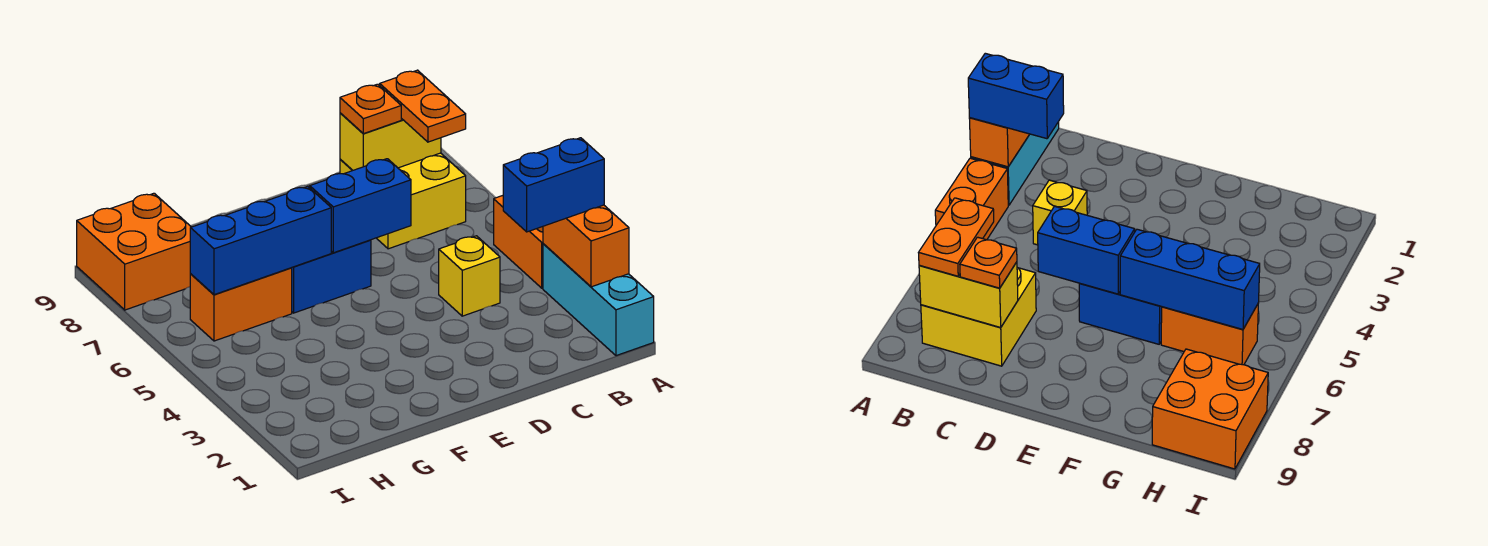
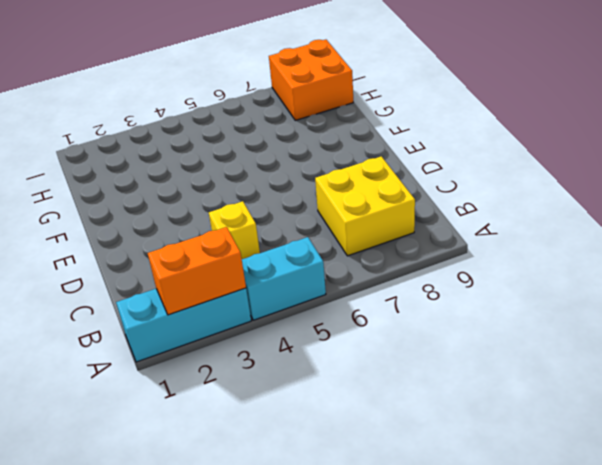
cyan brick A4:A5 level 1 -> orange brick A4:A5 level 1
none -> blue brick E6:F6 level 1
none -> orange brick G6:H6 level 1
none -> yellow brick B8:C8 level 2

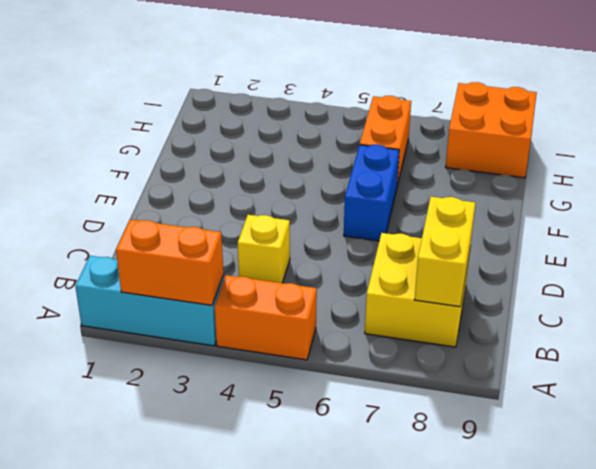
none -> blue brick D6:E6 level 2
none -> blue brick F6:H6 level 2
none -> blue brick A3:B3 level 3

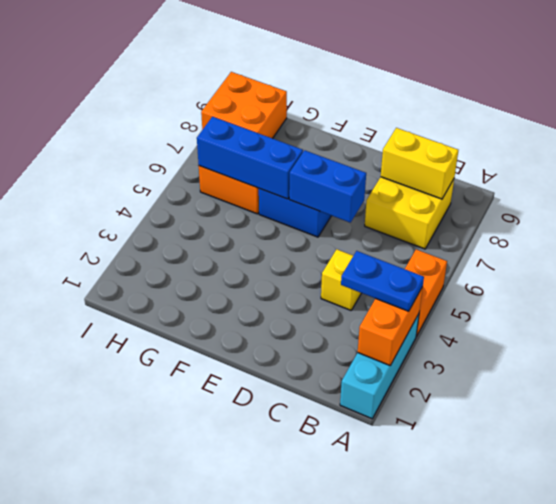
blue plate A3:B3 level 3 -> blue brick A3:B3 level 3
none -> orange plate B7:B8 level 3
none -> orange plate C8 level 3

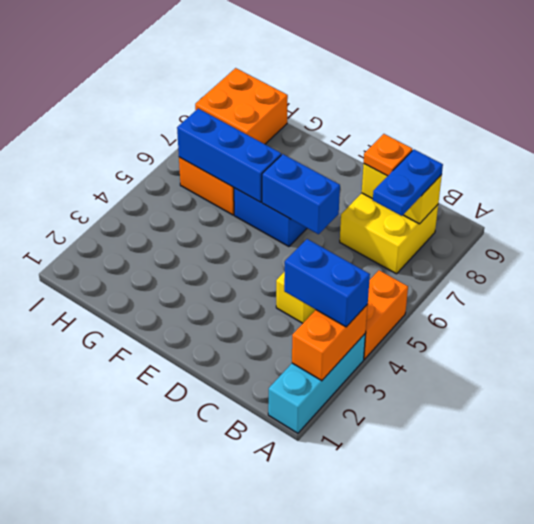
blue plate B7:B8 level 3 -> orange plate B7:B8 level 3

